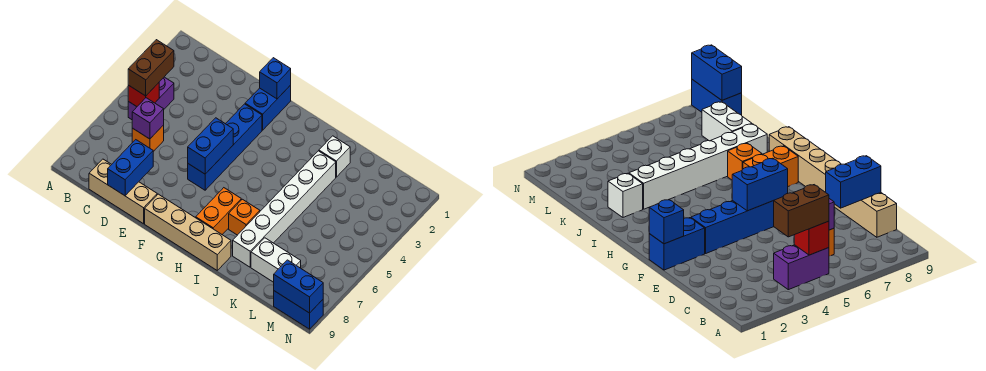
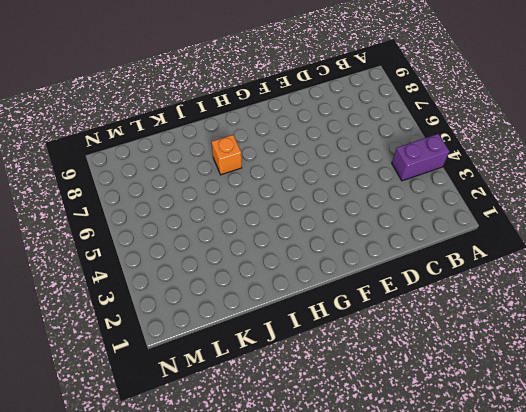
purple brick A4:B4 level 1 -> purple brick B4:B5 level 1
none -> orange brick C6 level 1
none -> tan brick C9:E9 level 1
none -> blue brick F1:F2 level 1

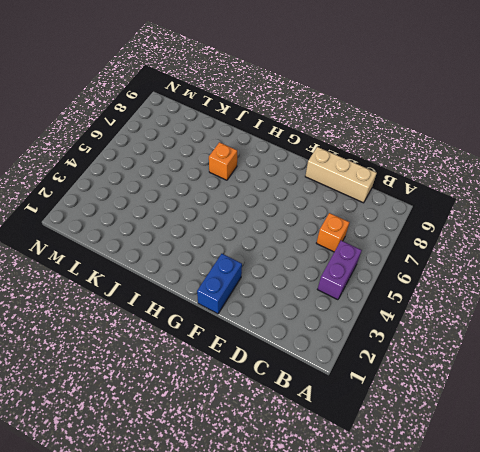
none -> blue brick F3:F6 level 1
none -> tan brick F9:I9 level 1
none -> orange brick H7:H8 level 1

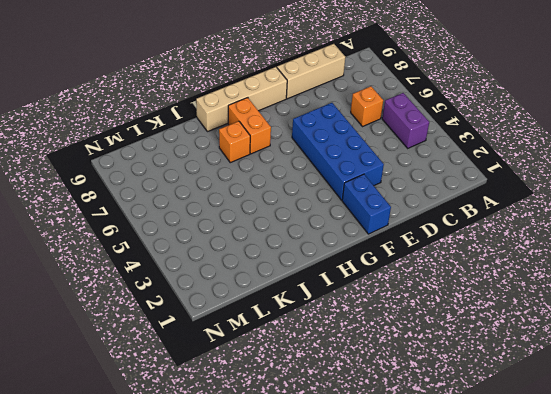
blue brick E3:F6 level 1 -> blue brick F3:F6 level 1
none -> white brick J2 level 1
none -> white brick J3:J8 level 1
none -> white brick K8:L8 level 1

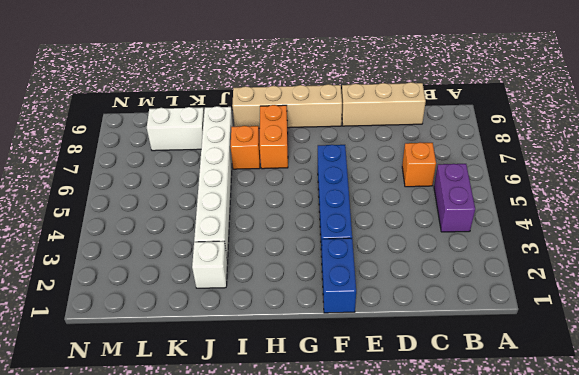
none -> blue brick M9:N9 level 1
none -> red brick B5 level 2
none -> purple brick C6 level 2

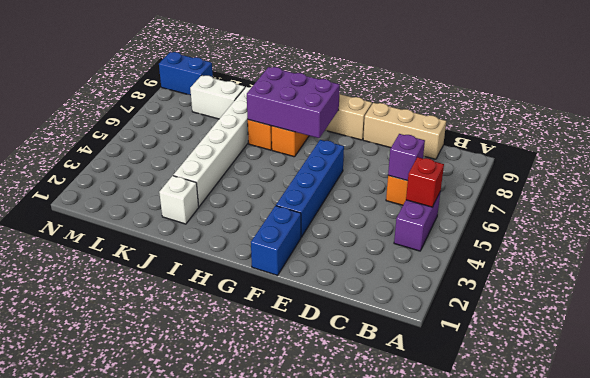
purple brick G7:I8 level 2 -> none
none -> blue brick D8:D9 level 2
none -> blue brick F1 level 2
none -> blue brick F5:F6 level 2

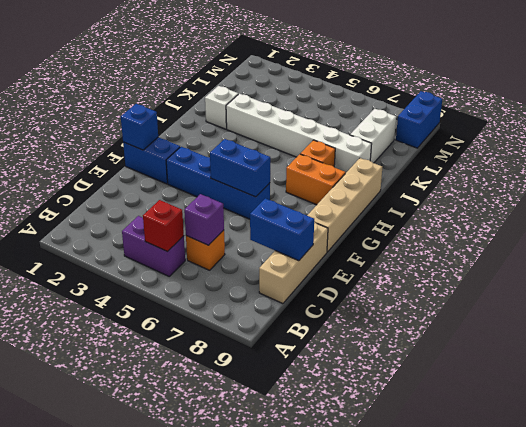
none -> blue brick M9:N9 level 2
none -> brown brick B4:B5 level 3

